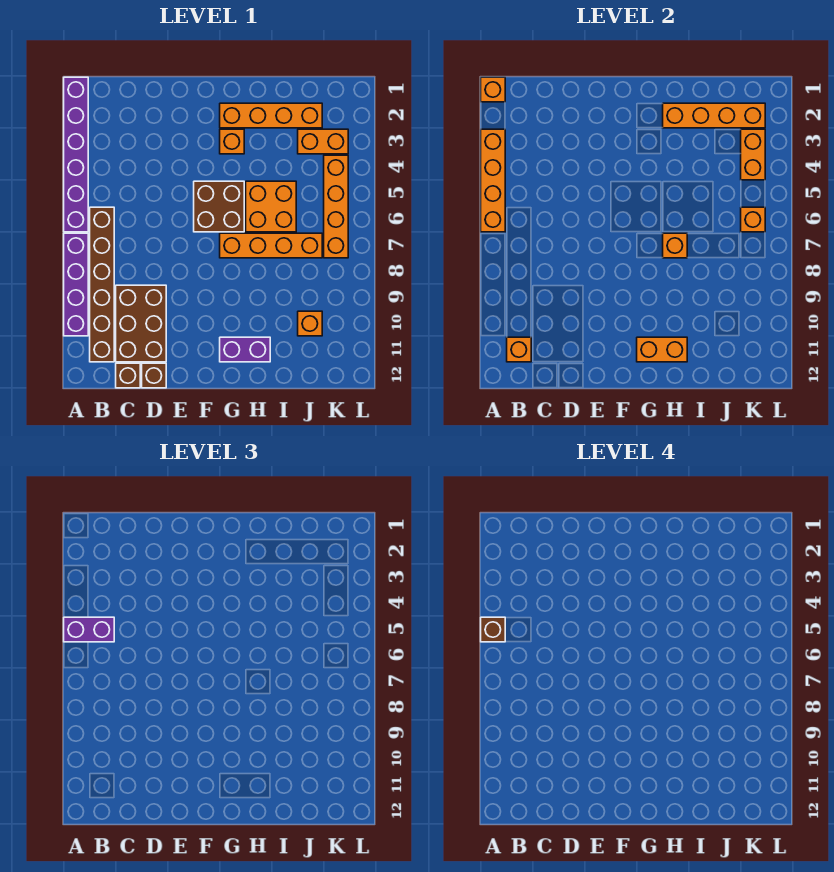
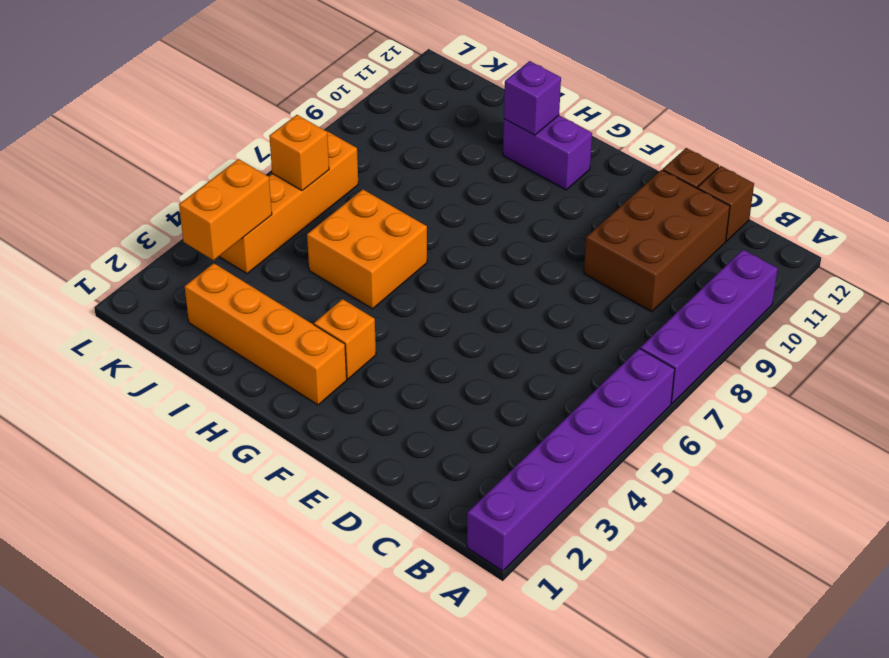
purple brick H11 level 2 -> orange brick G11:H11 level 2
none -> brown brick B6:B11 level 1
none -> brown brick F5:G6 level 1
none -> orange brick G7:J7 level 1

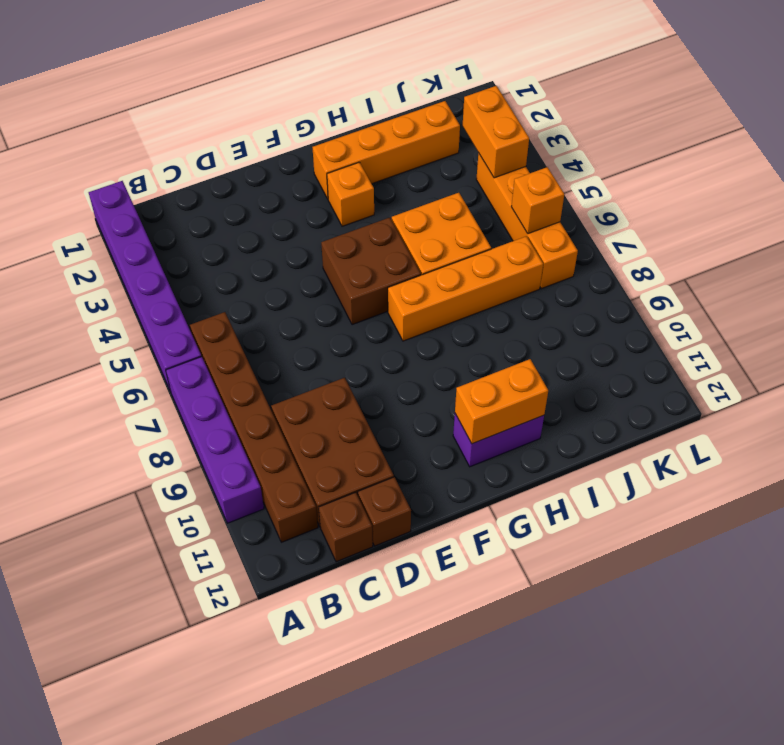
none -> orange brick J3:K3 level 1
none -> orange brick J10 level 1
none -> orange brick A1 level 2

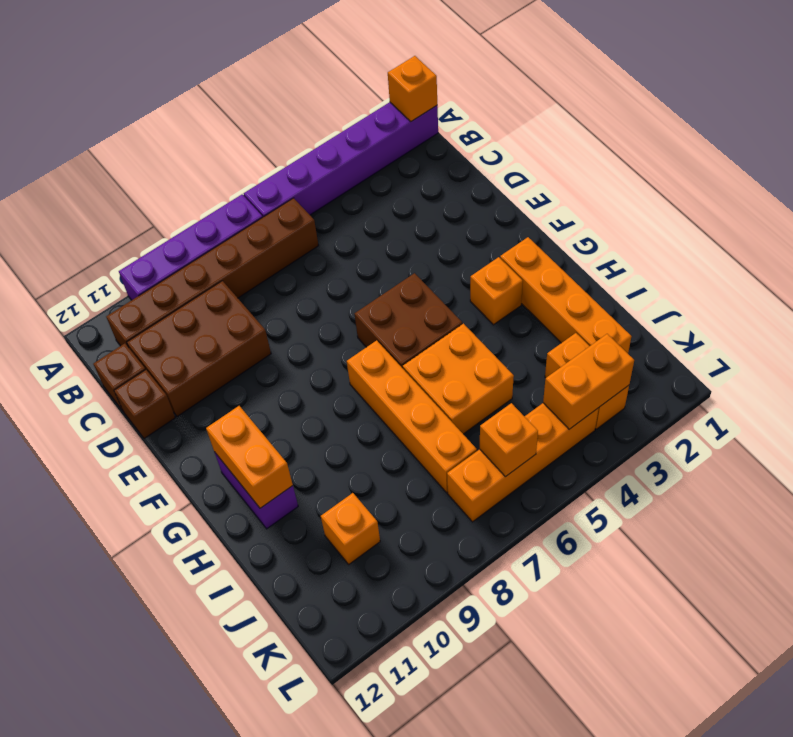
none -> orange brick A3:A6 level 2
none -> orange brick B11 level 2
none -> orange brick H2:K2 level 2

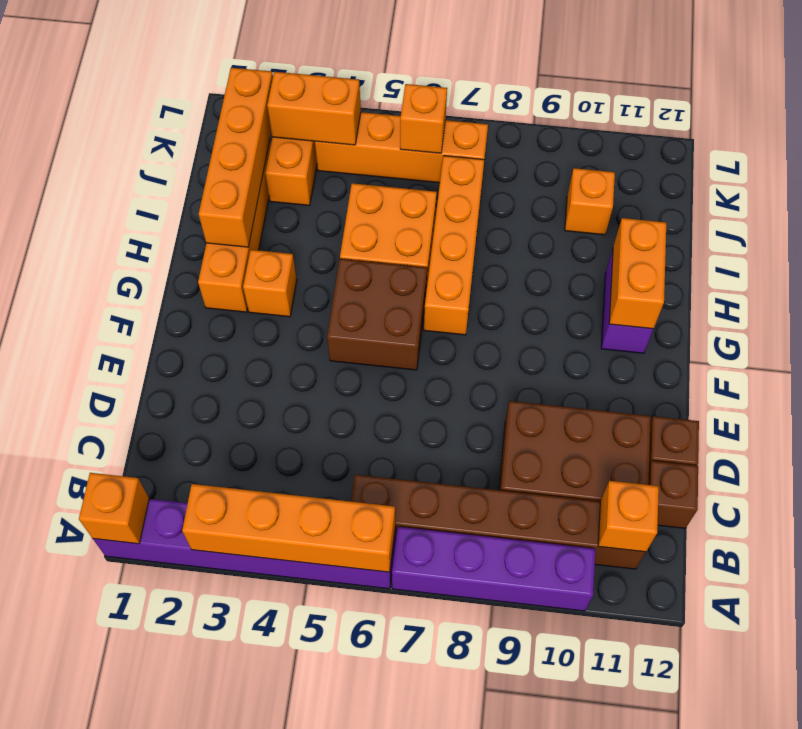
none -> orange brick H7 level 2
none -> purple brick A5:B5 level 3
none -> brown brick A5 level 4

